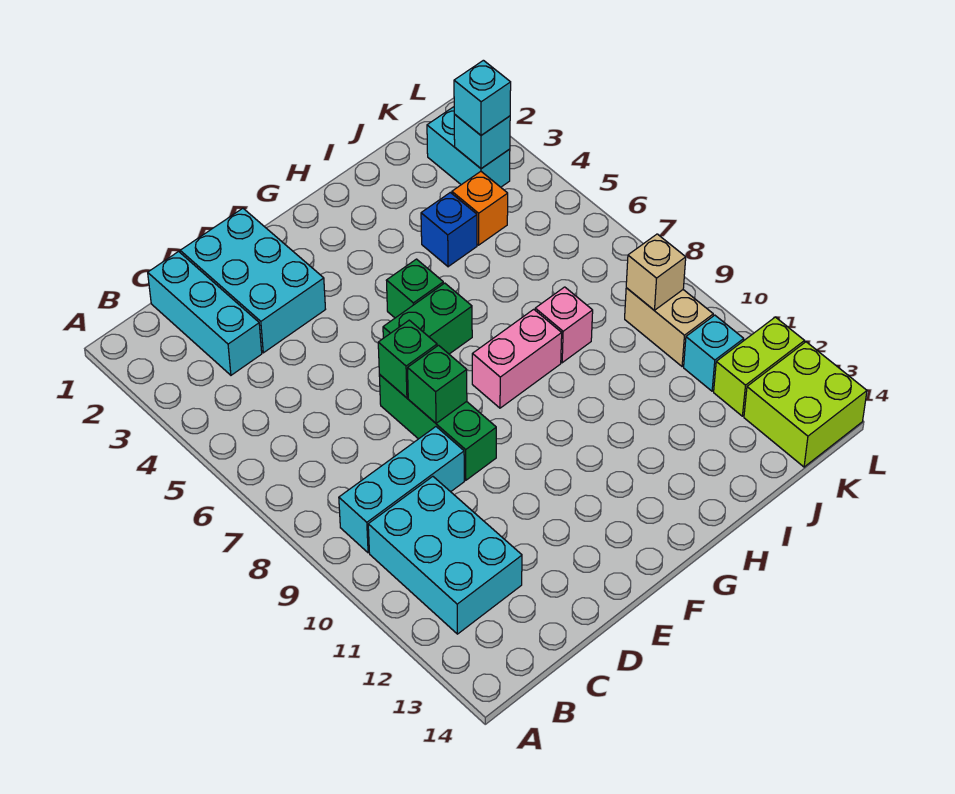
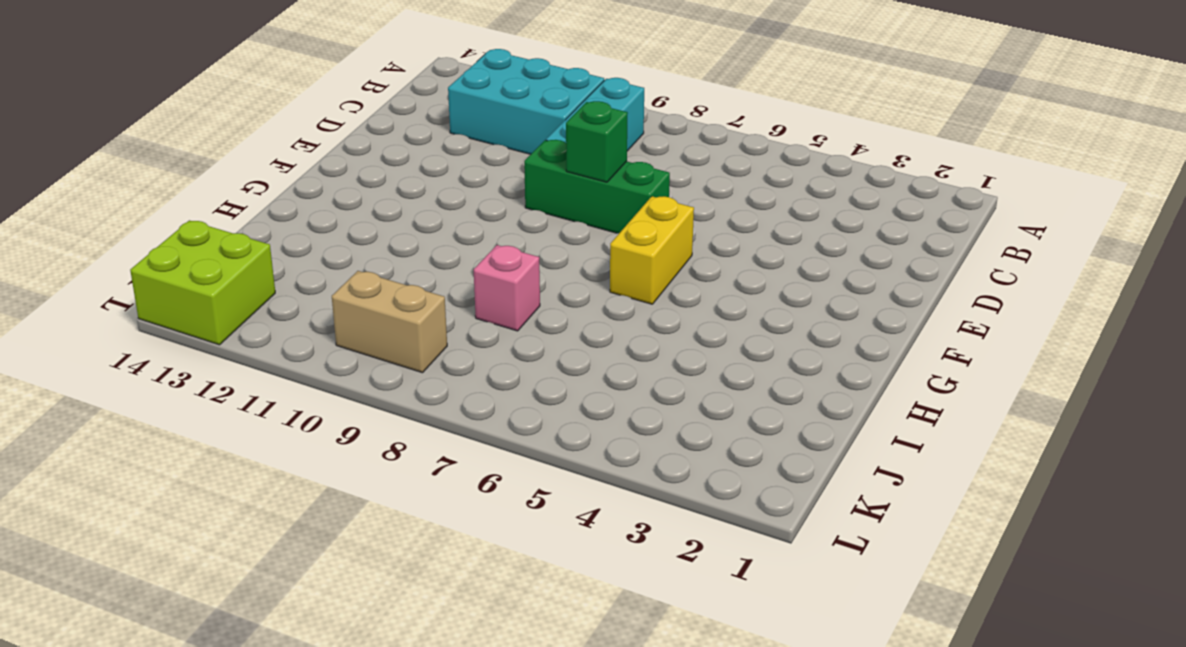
yellow brick F6:G6 level 1 -> green brick F6:G6 level 1
none -> cyan brick C1:C3 level 1
none -> cyan brick D1:E3 level 1
none -> green brick G5 level 1

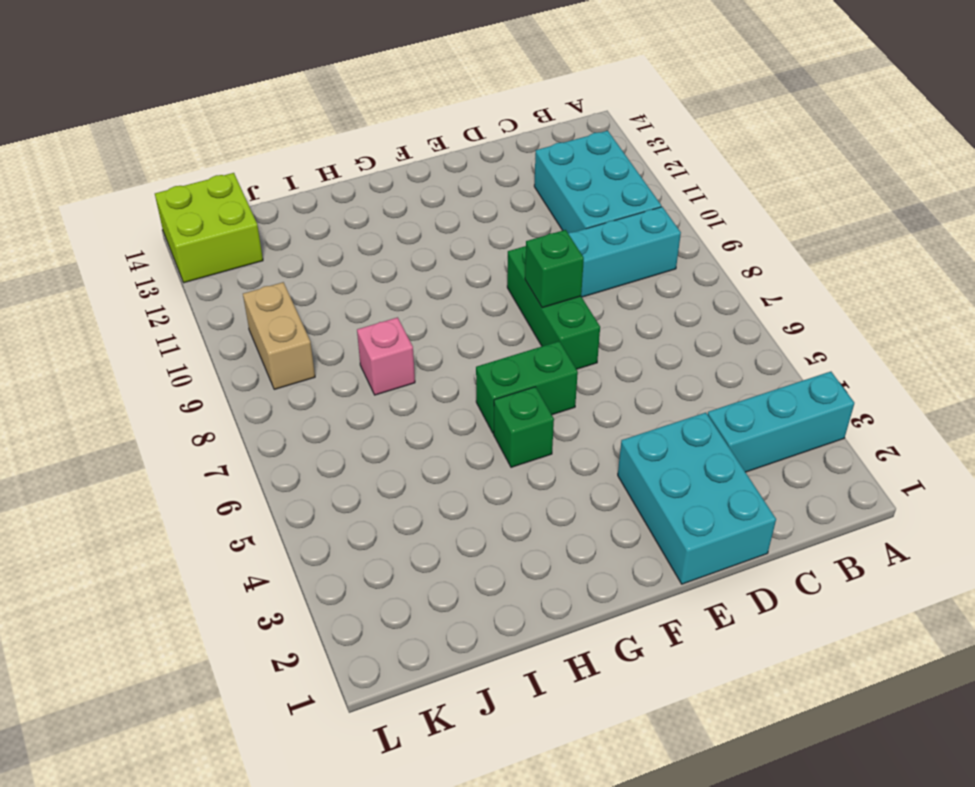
cyan brick A3:C3 level 1 -> cyan brick C1:C3 level 1
none -> pink brick G8:H8 level 1
none -> blue brick I4 level 1
none -> orange brick J4 level 1

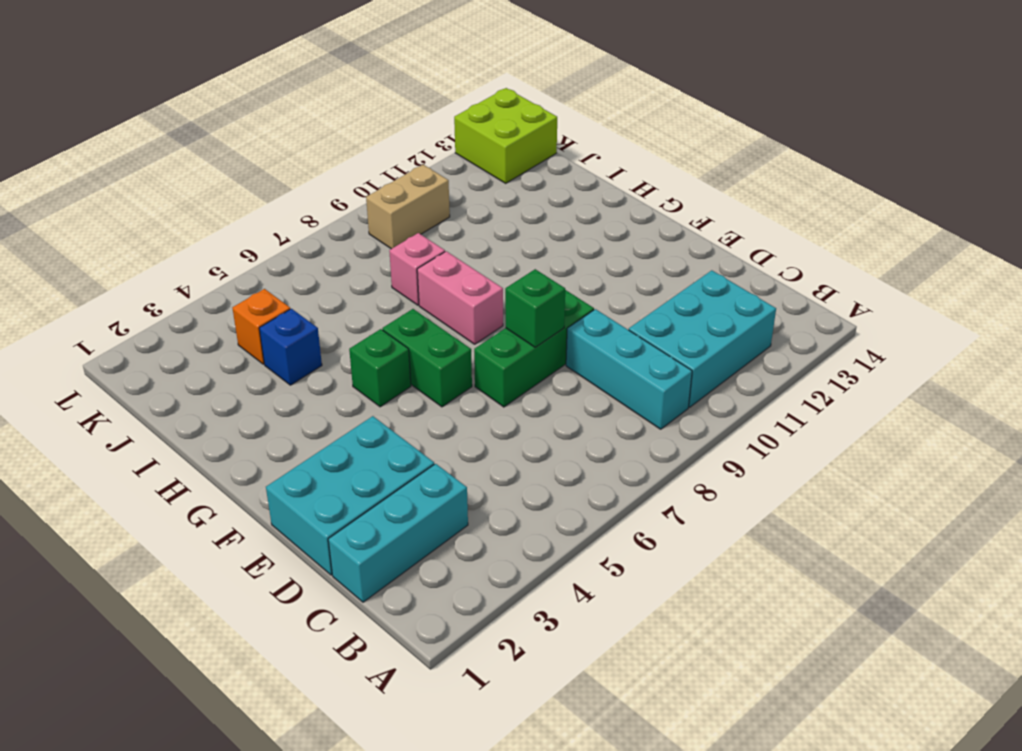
none -> cyan brick K2:K3 level 1
none -> cyan brick K11 level 1
none -> lime brick K12:L12 level 1

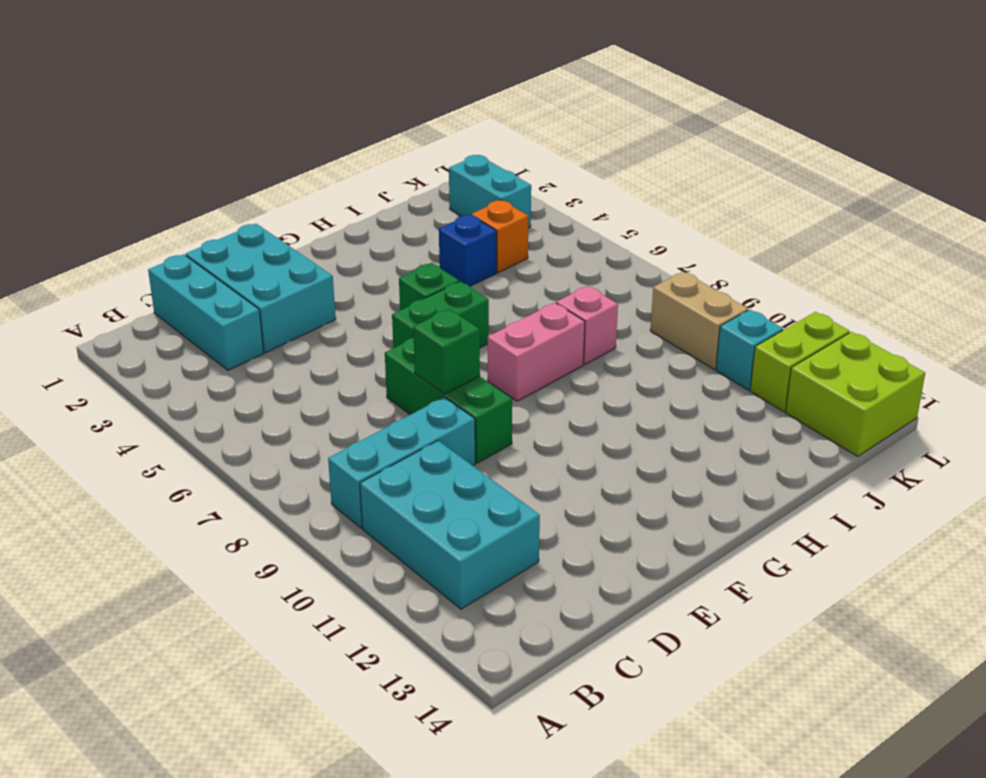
none -> green brick E7 level 2
none -> cyan brick K3 level 2
none -> tan brick K9 level 2

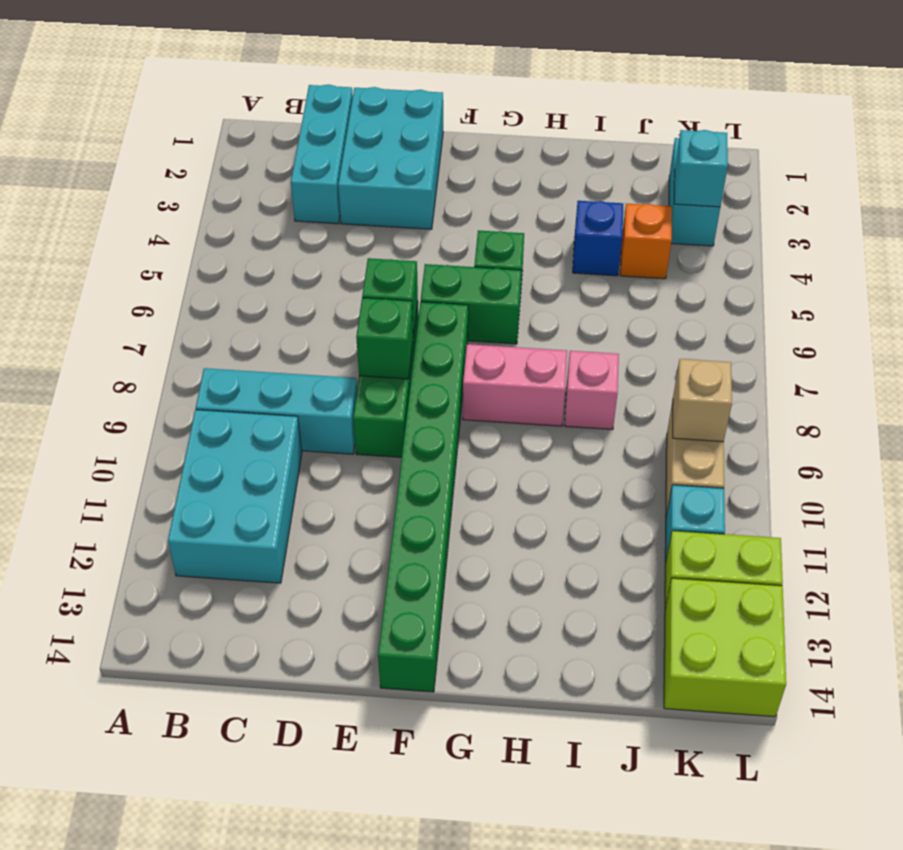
green brick F7:F14 level 1 -> none
none -> cyan brick K3 level 3

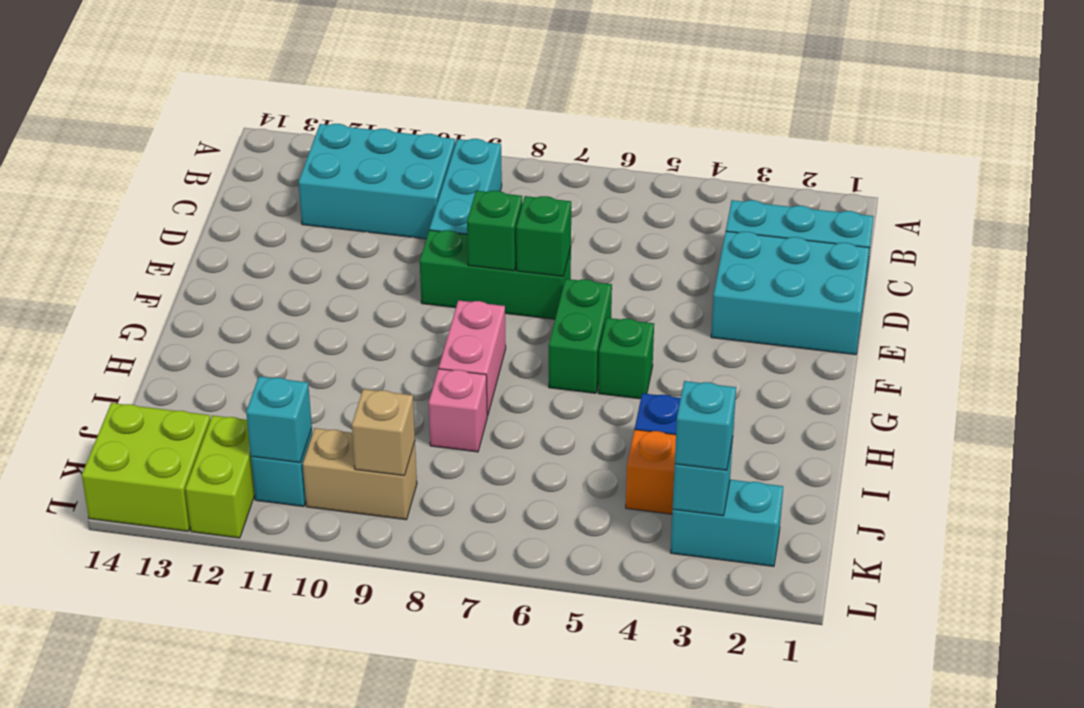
cyan brick K11 level 2 -> none

